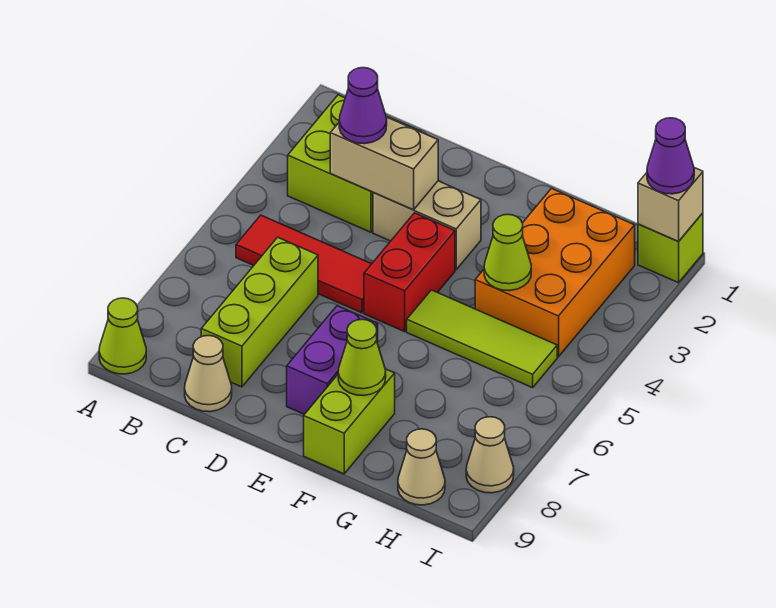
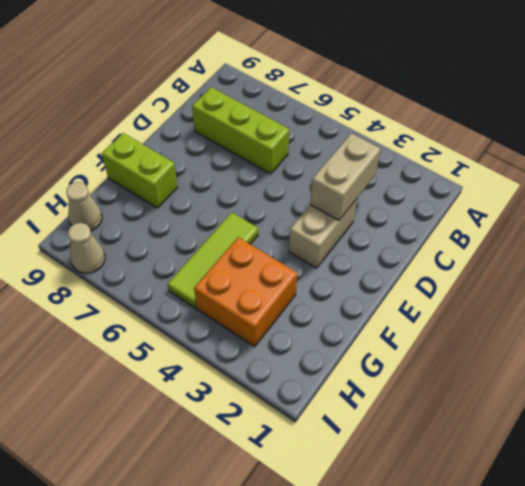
orange brick G3:H4 level 1 -> orange brick G2:H4 level 1
none -> lime cone A9 level 1
none -> lime brick B2:C3 level 1
none -> red tile B5:D5 level 1

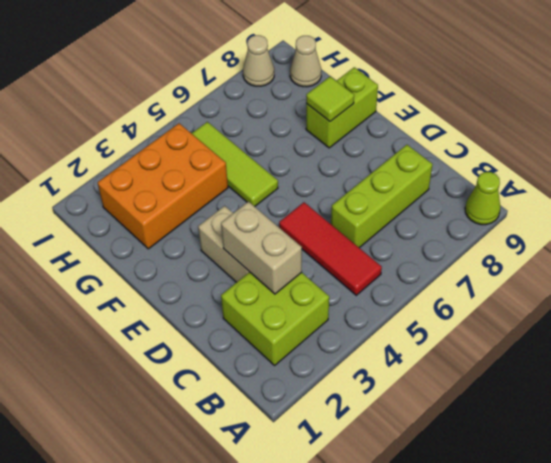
lime tile F8 level 2 -> lime cone F8 level 2
none -> tan cone C9 level 1
none -> red brick E4:E5 level 1
none -> purple brick E7:E8 level 1

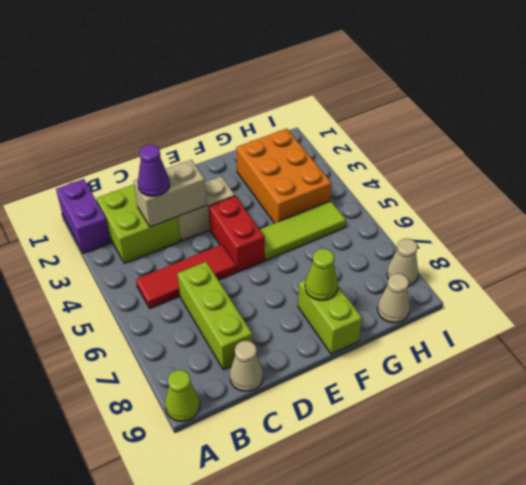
purple brick A1:A2 level 1 -> purple brick E7:E8 level 1
none -> lime brick I1 level 1
none -> lime cone G4 level 2
none -> tan brick I1 level 2

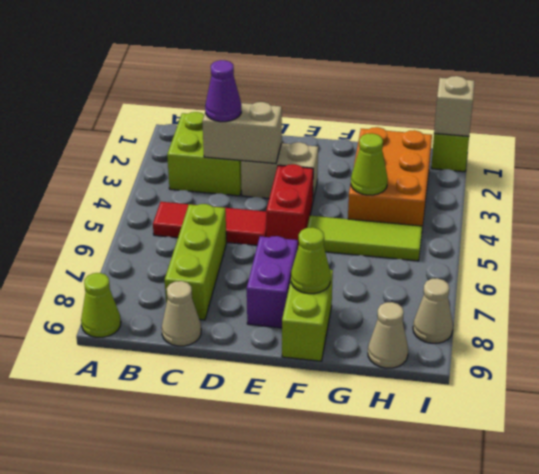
none -> purple cone I1 level 3

